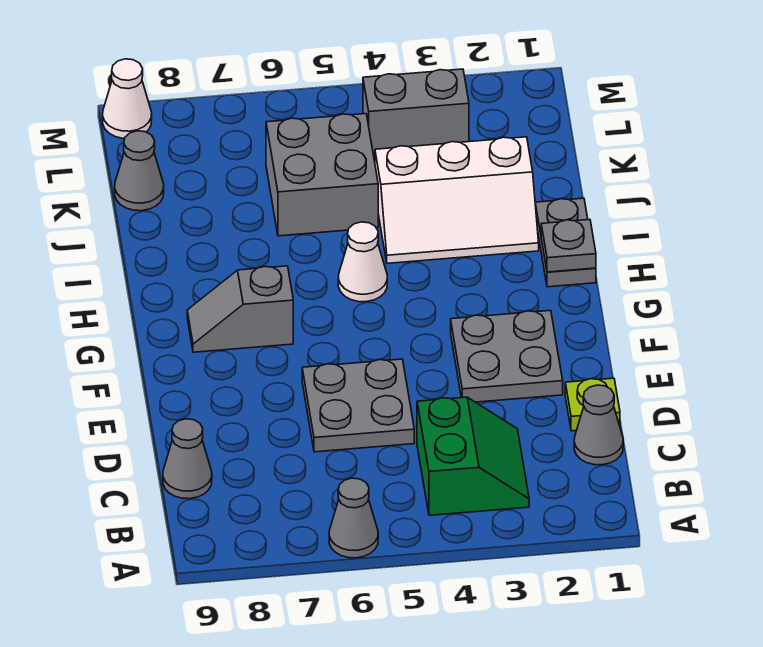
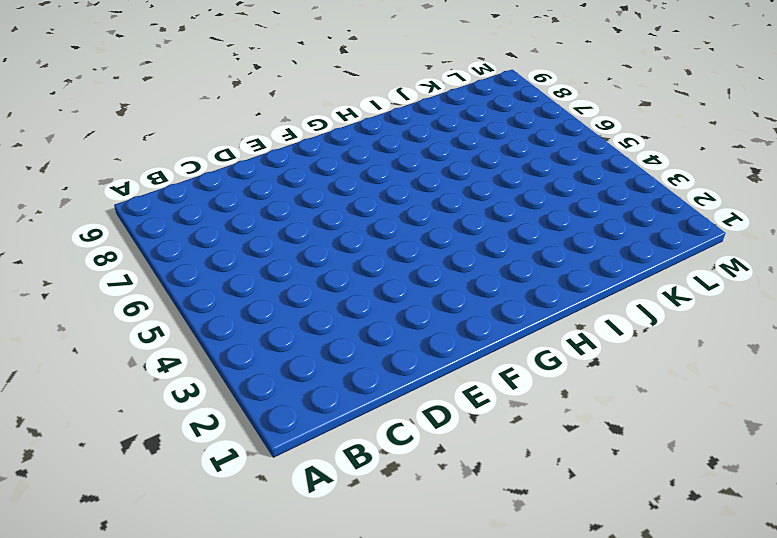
none -> grey cone A6 level 1
none -> green slope B3:C4 level 1 top 4
none -> grey cone C1 level 1

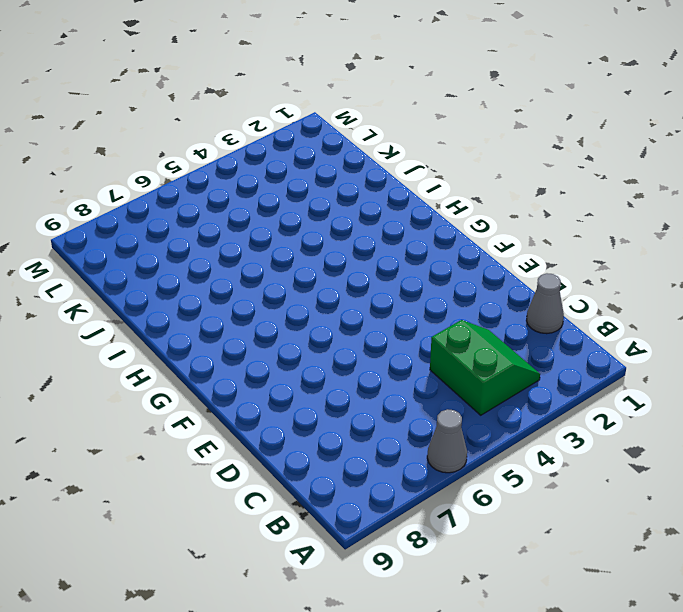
none -> grey cone C9 level 1
none -> lime plate D1 level 1
none -> grey plate D5:E6 level 1

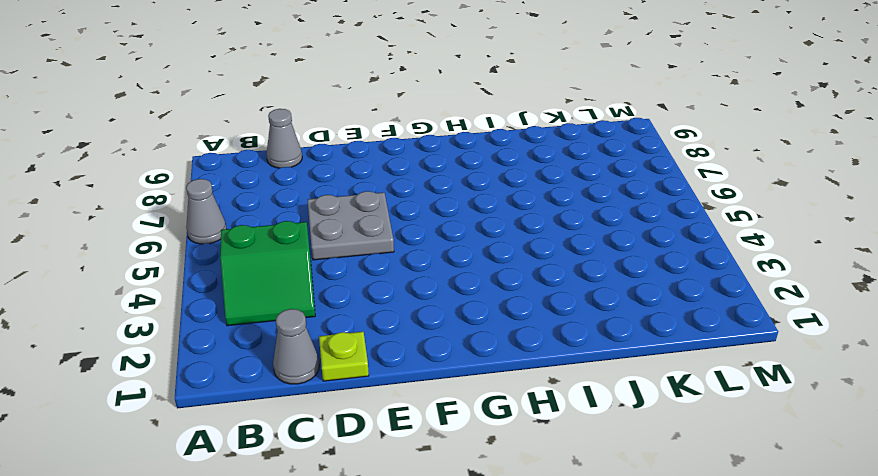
none -> grey plate E2:F3 level 1
none -> grey slope G7:G8 level 1 top 7
none -> grey plate H1:I1 level 1

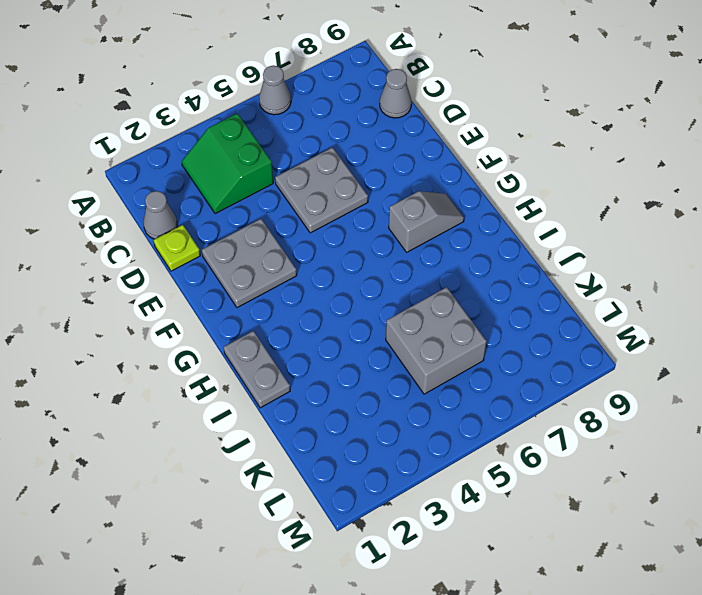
none -> white cone H5 level 1
none -> white slope I2:J4 level 1 top J
none -> grey cone K9 level 1

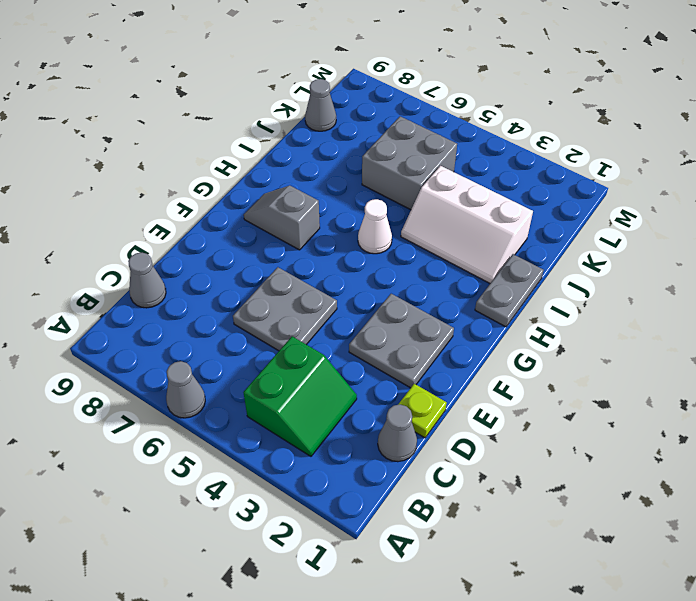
none -> grey brick L3:L4 level 1
none -> white cone M9 level 1
none -> grey plate H1 level 2

